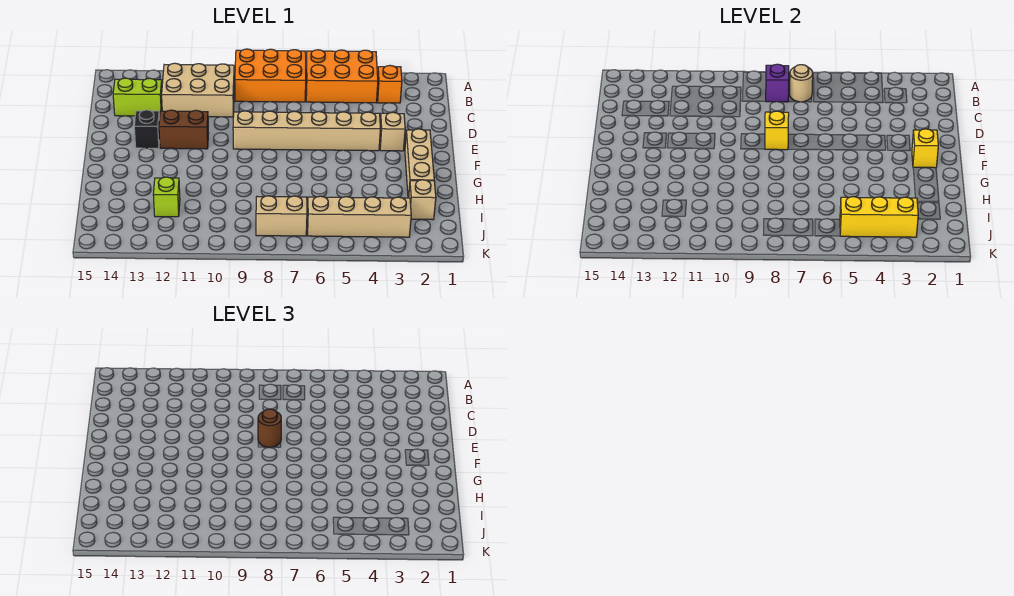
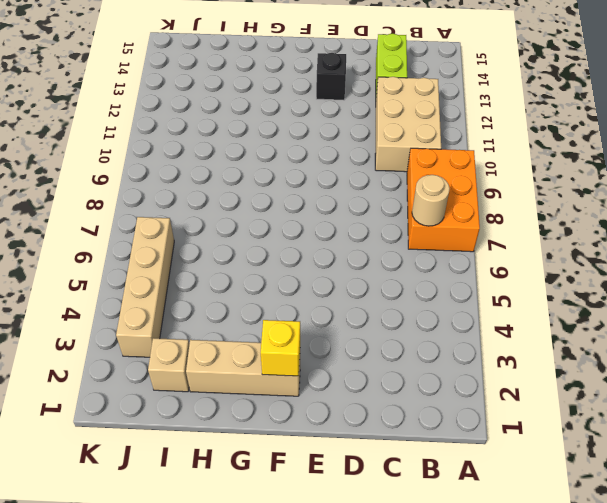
none -> orange brick A4:B6 level 1
none -> orange brick B3 level 1
none -> tan brick E3 level 1

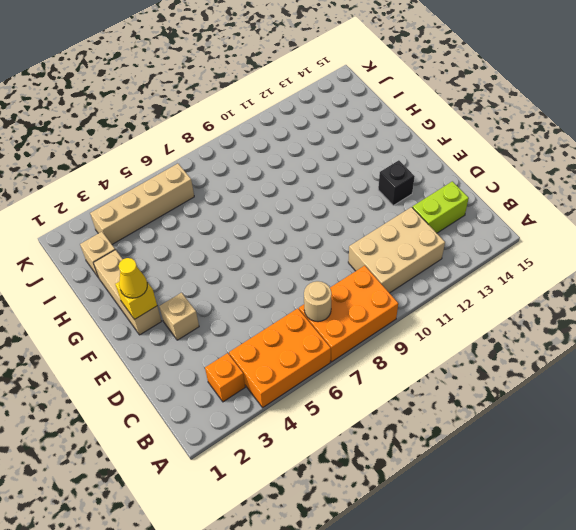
yellow cone F2 level 3 -> none
none -> tan brick E4:E9 level 1
none -> brown brick E11:E12 level 1
none -> lime brick I12 level 1

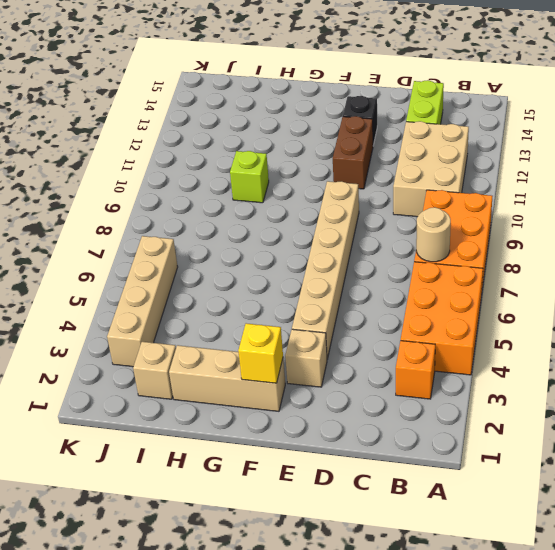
lime brick H10 level 1 -> lime brick I12 level 1
none -> tan brick J7:J8 level 1
none -> purple brick B8 level 2
none -> yellow brick E8 level 2

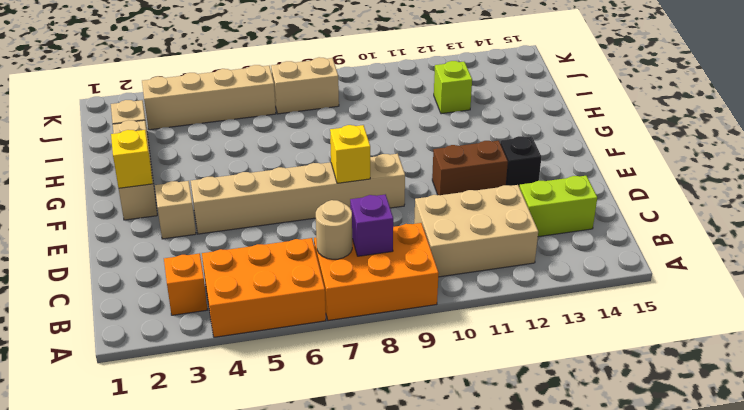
none -> yellow brick J3:J5 level 2
none -> brown round brick E8 level 3

